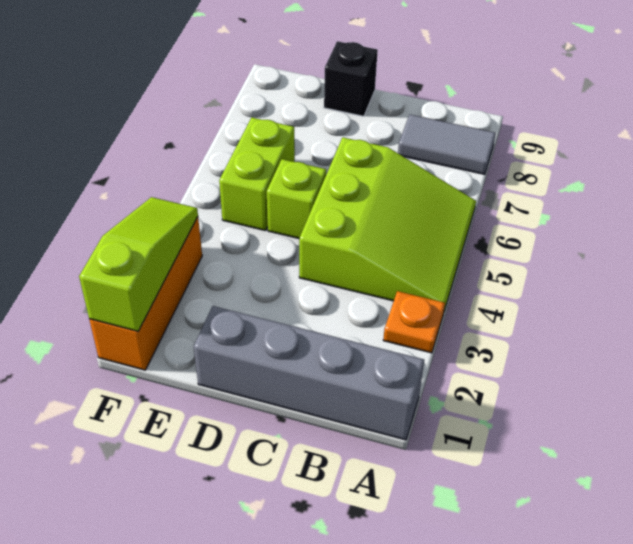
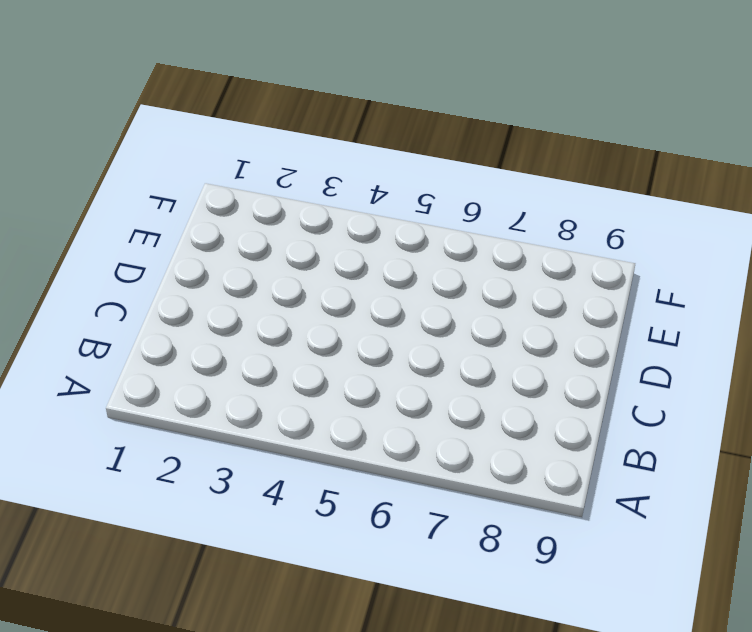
none -> grey brick A1:D1 level 1
none -> orange plate A3 level 1

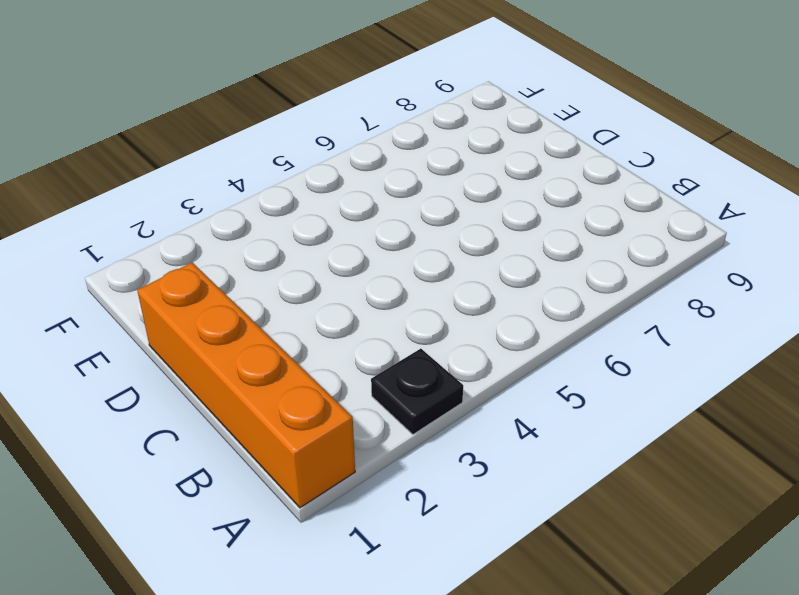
orange brick A1:D1 level 1 -> grey brick A1:D1 level 1
black plate A3 level 1 -> orange plate A3 level 1
none -> lime slope A4:C6 level 1 top C
none -> grey tile A8:B8 level 1

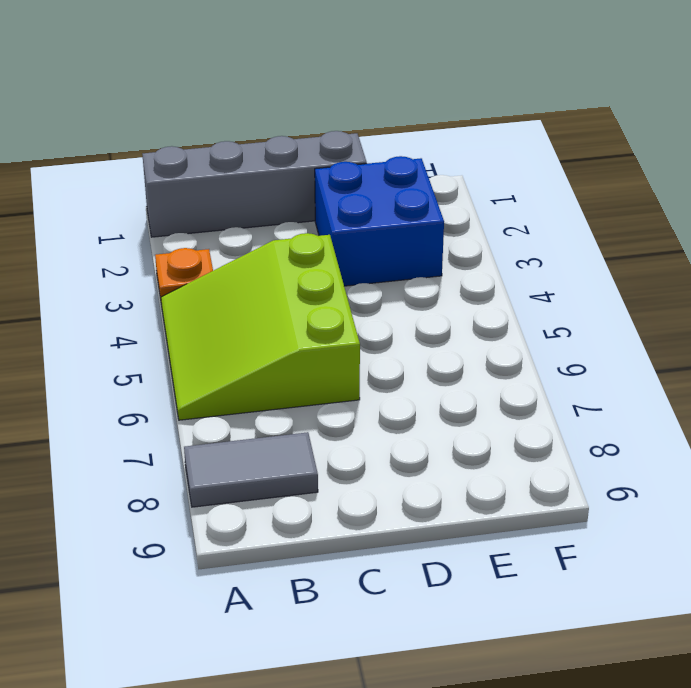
blue brick D2:E3 level 1 -> none
none -> lime brick D5 level 1
none -> black brick D9 level 1

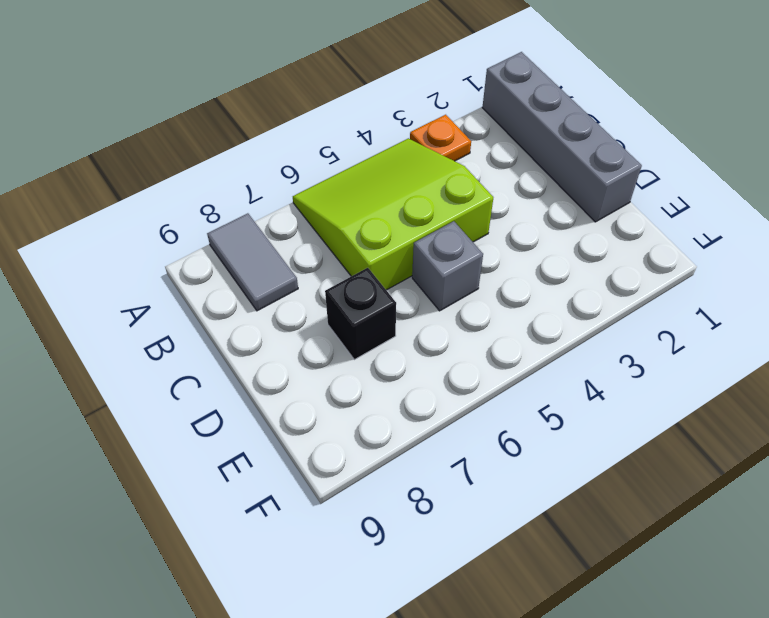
grey brick D5 level 1 -> lime brick D5 level 1
black brick D7 level 1 -> black brick D9 level 1
none -> lime brick E5:E6 level 1
none -> orange brick F1:F3 level 1

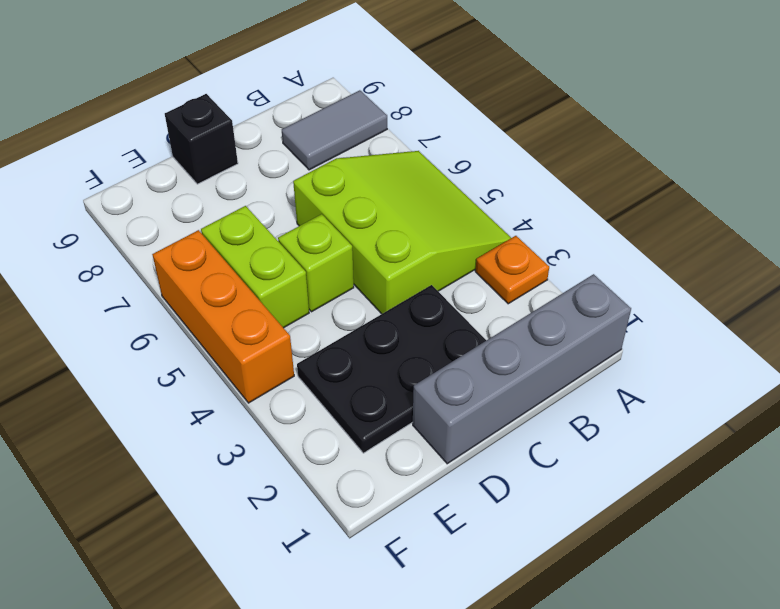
black plate C2:E3 level 1 -> none
orange brick F4:F6 level 1 -> orange brick F1:F3 level 1
none -> lime slope F1:F3 level 2 top 1

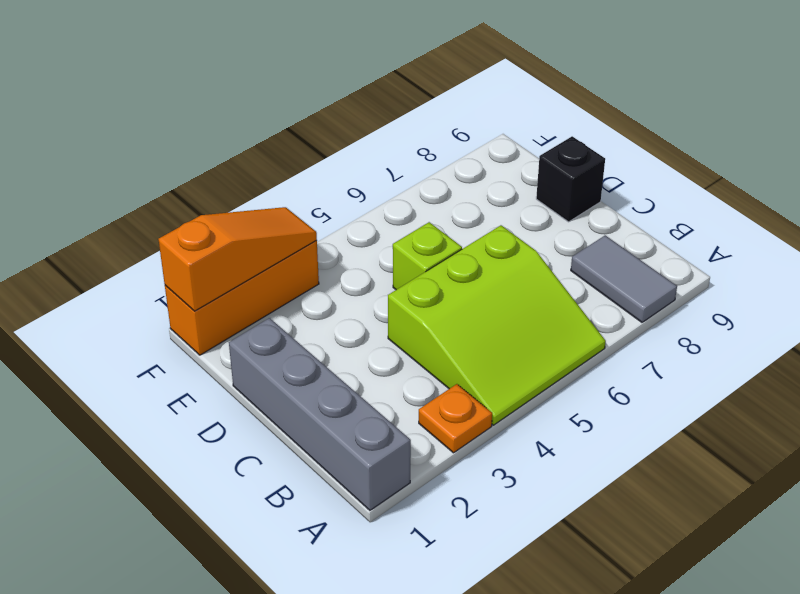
orange slope F1:F3 level 2 top 1 -> lime slope F1:F3 level 2 top 1
none -> lime brick E5:E6 level 1

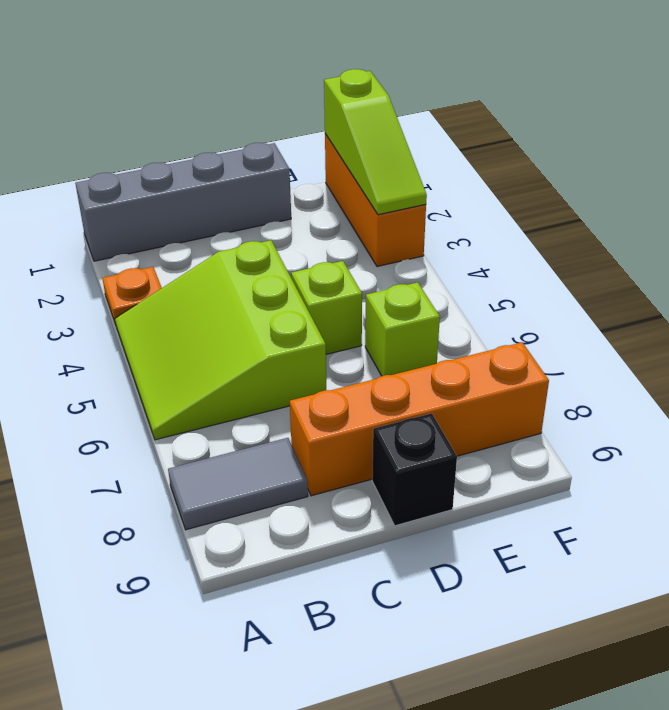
orange brick C8:F8 level 1 -> none
lime brick E6 level 1 -> lime brick E5:E6 level 1

